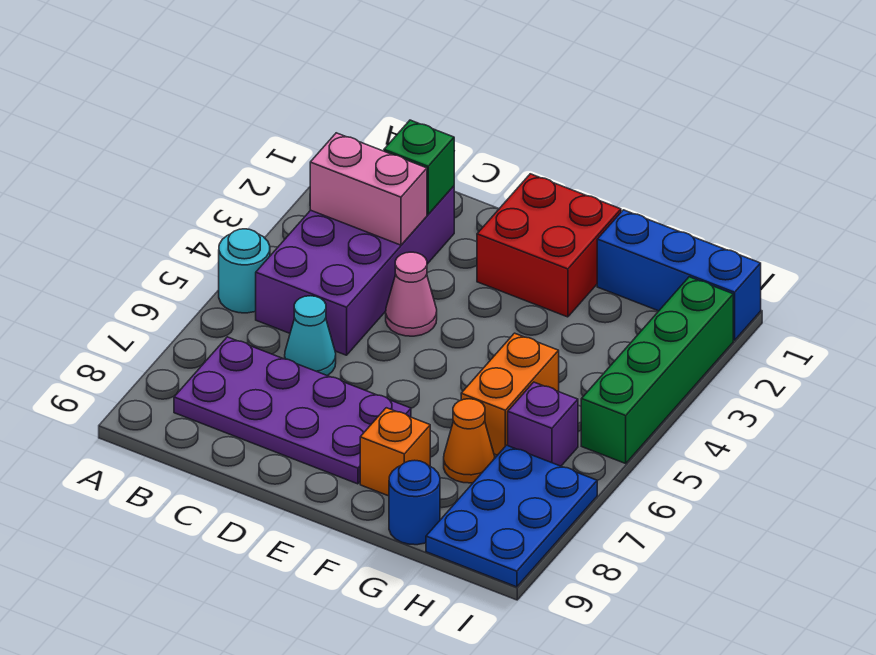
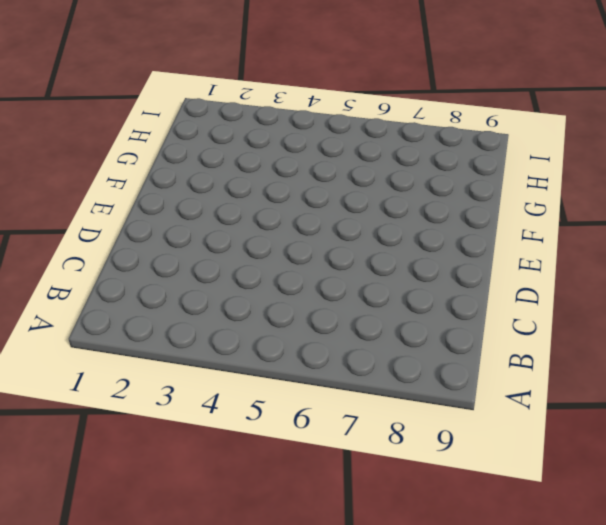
none -> cyan round brick A5 level 1
none -> purple brick B2:C5 level 1
none -> purple plate B7:E8 level 1

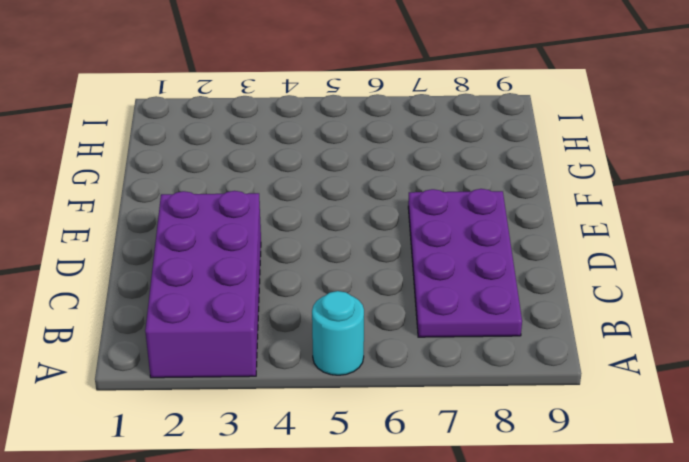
purple brick A2:D3 level 1 -> purple brick B2:C5 level 1
none -> cyan cone C6 level 1
none -> pink cone D4 level 1
none -> red brick E1:F2 level 1

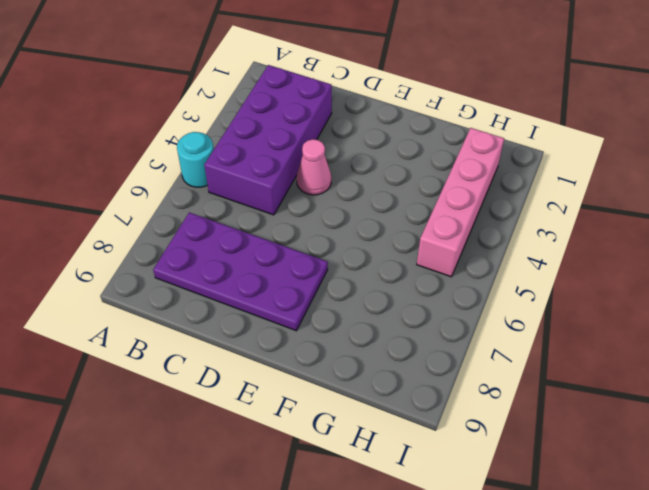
pink brick H2:H5 level 1 -> none
none -> cyan cone C6 level 1
none -> red brick E1:F2 level 1
none -> orange brick F8 level 1

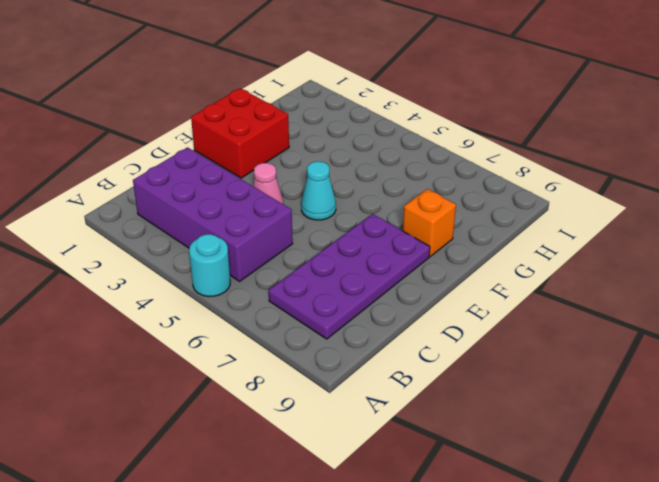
cyan cone E5 level 1 -> cyan cone C6 level 1
none -> blue brick G1:I1 level 1
none -> orange brick G5:G6 level 1
none -> orange cone G7 level 1

